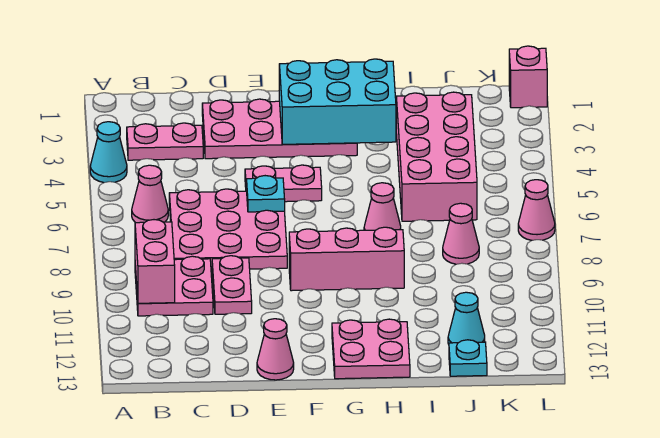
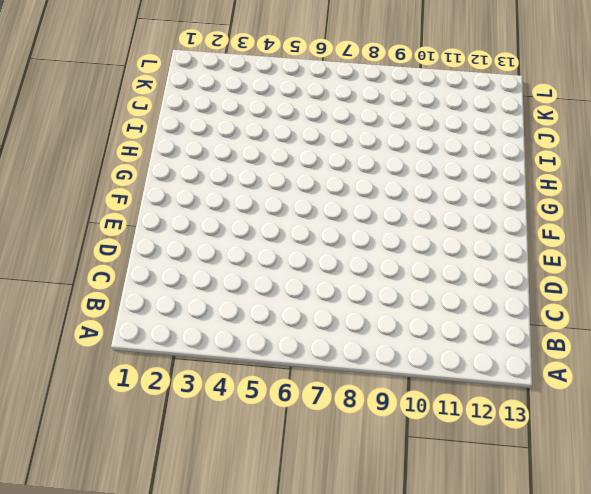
none -> cyan cone A4 level 1
none -> pink plate B3:C3 level 1
none -> pink cone B6 level 1

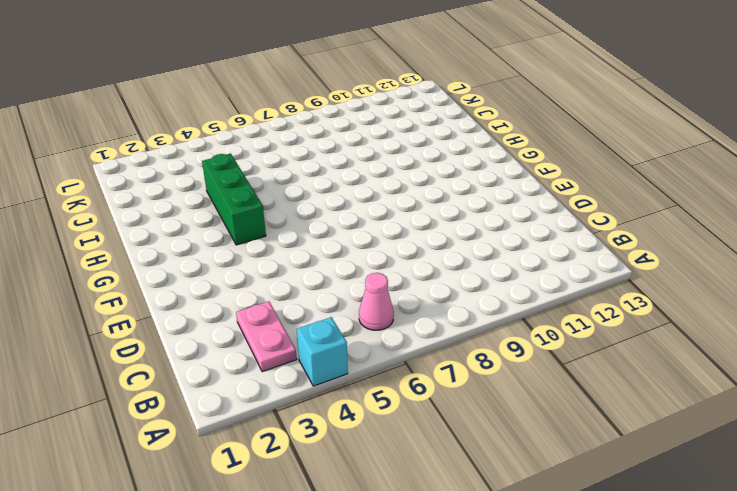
cyan brick A4 level 1 -> cyan cone A4 level 1
green brick G4:I4 level 1 -> pink brick I3:J6 level 1
none -> pink plate B9:C10 level 1
none -> pink plate C6:E8 level 1
none -> pink plate D2:G3 level 1

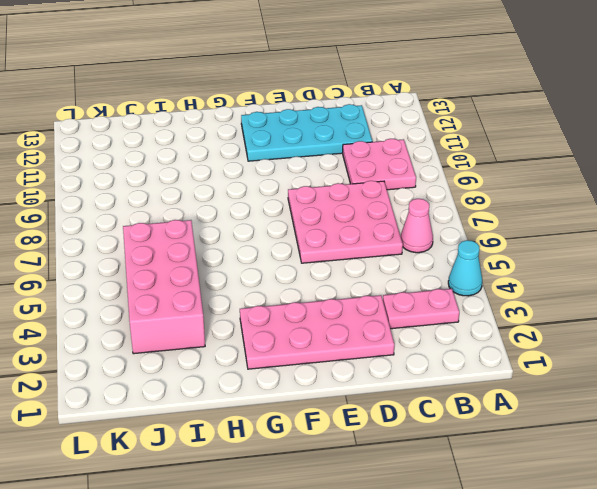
cyan plate C11:F12 level 1 -> none
none -> pink plate D9:D10 level 1
none -> pink plate E5:F5 level 1
none -> pink cone E13 level 1

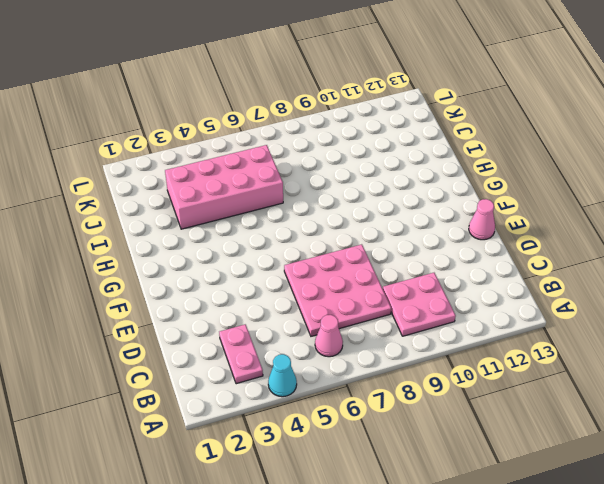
none -> pink plate D2:G3 level 1
none -> pink plate D9:D10 level 1
none -> pink plate E5:F5 level 1

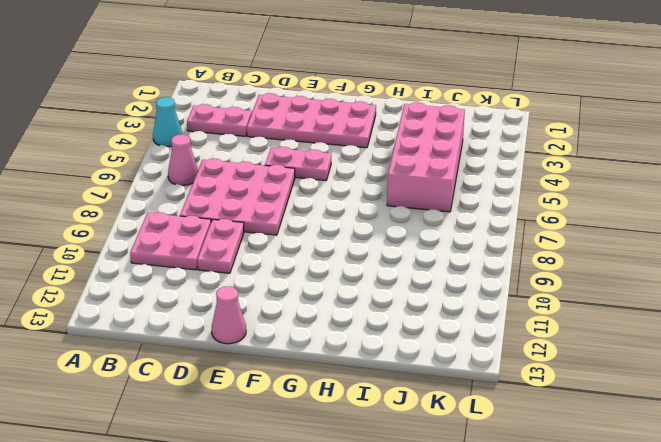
none -> pink brick F9:H9 level 1
none -> pink plate G12:H13 level 1
none -> pink cone H7 level 1

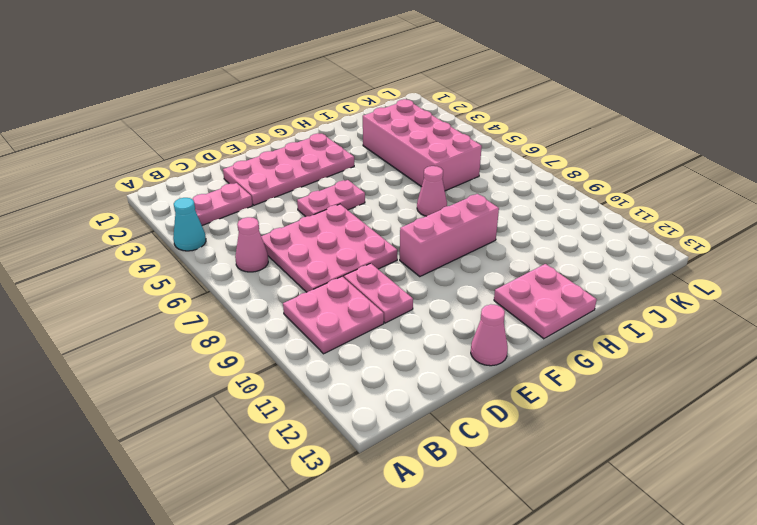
none -> pink cone J8 level 1
none -> cyan cone J12 level 1
none -> cyan plate J13 level 1

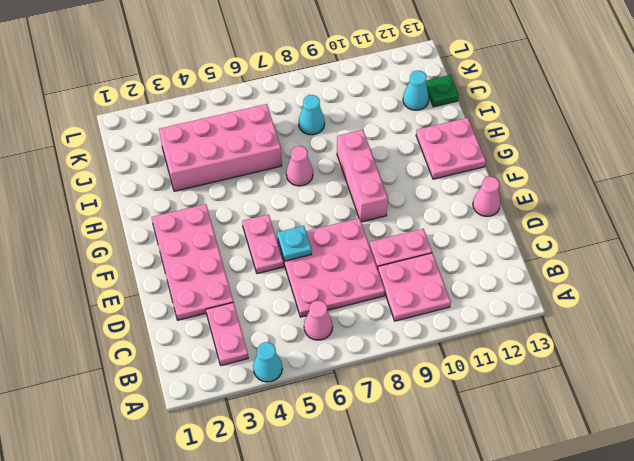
cyan cone J8 level 1 -> pink cone J8 level 1
green plate J13 level 1 -> cyan plate J13 level 1
none -> pink brick L1 level 1
none -> pink cone L7 level 1
none -> pink brick B9:B10 level 2

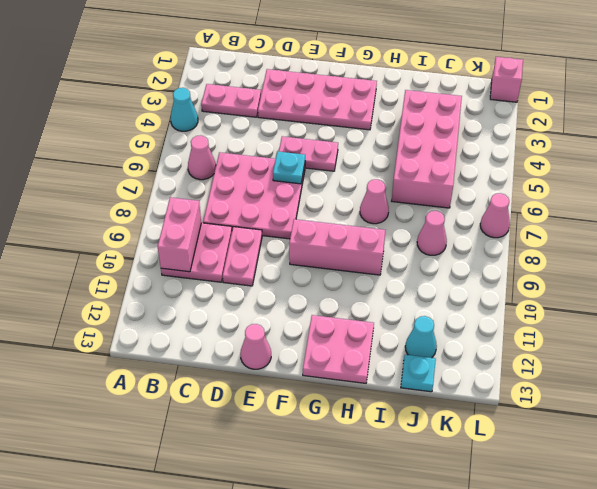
none -> cyan brick F2:H3 level 2

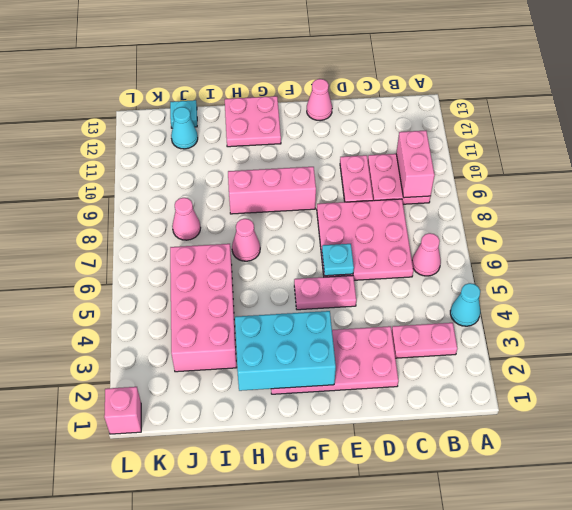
none -> pink cone L7 level 1

